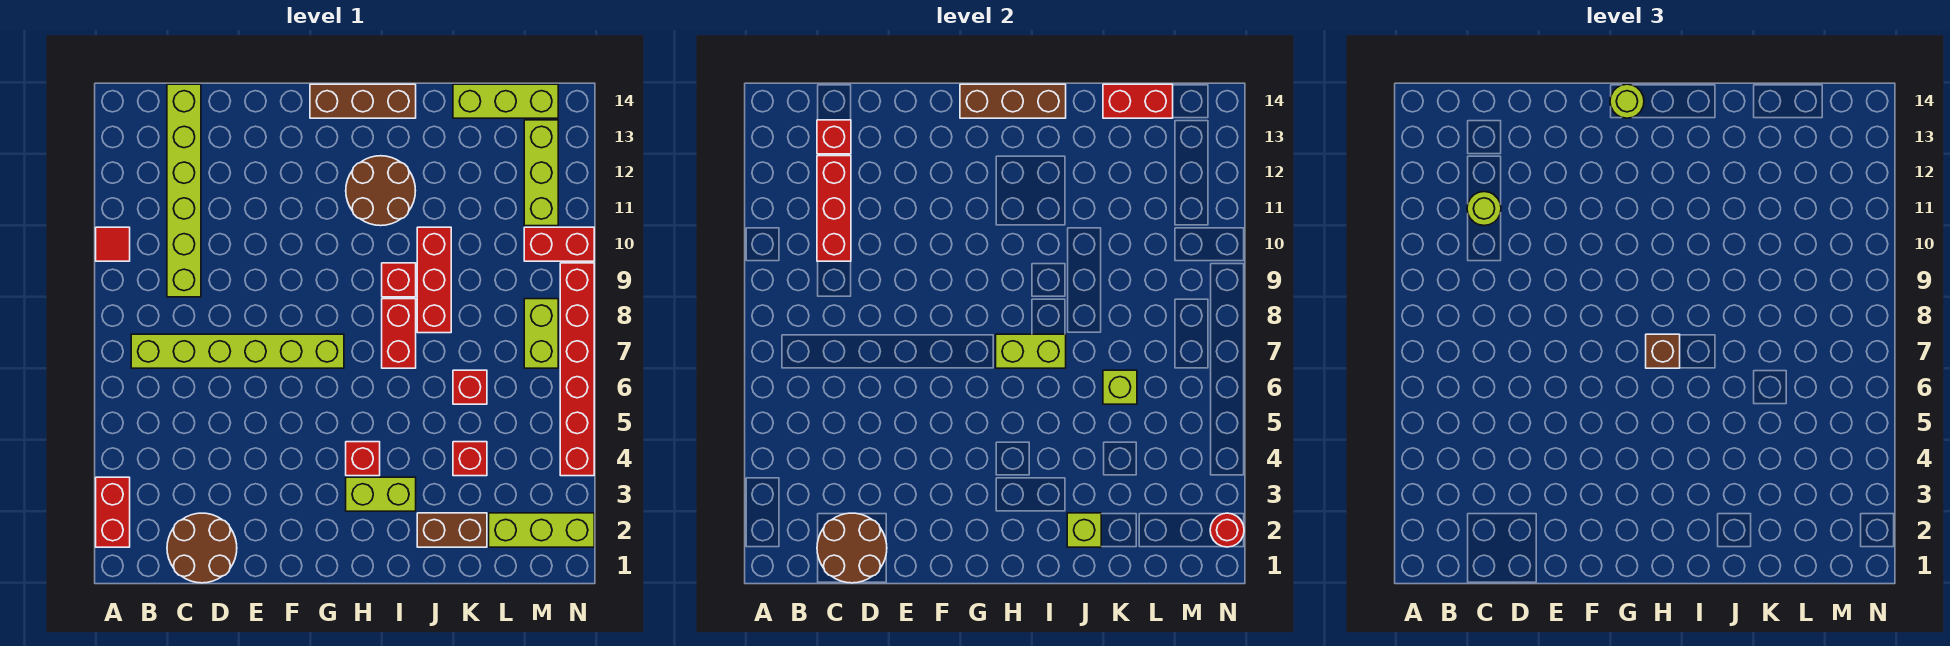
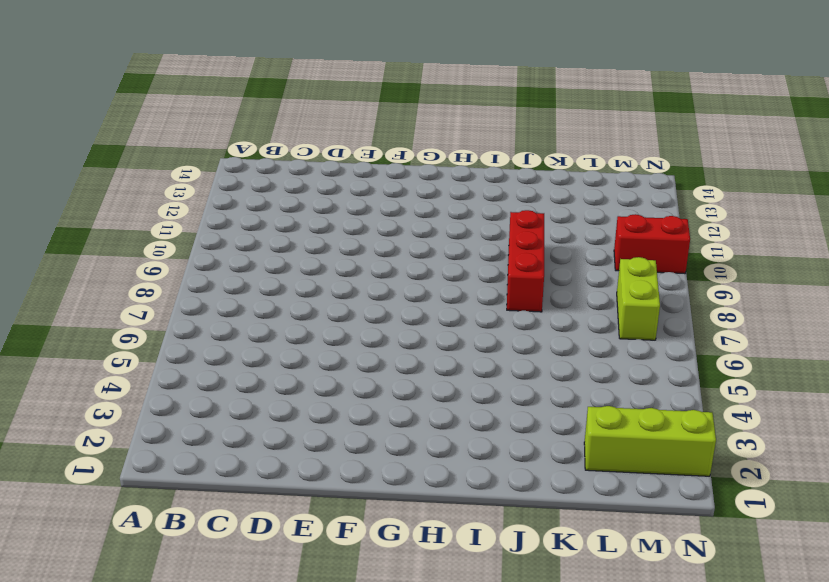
none -> red brick A2:A3 level 1
none -> red tile A10 level 1
none -> lime brick B7:G7 level 1
none -> brown round brick C1:D2 level 1

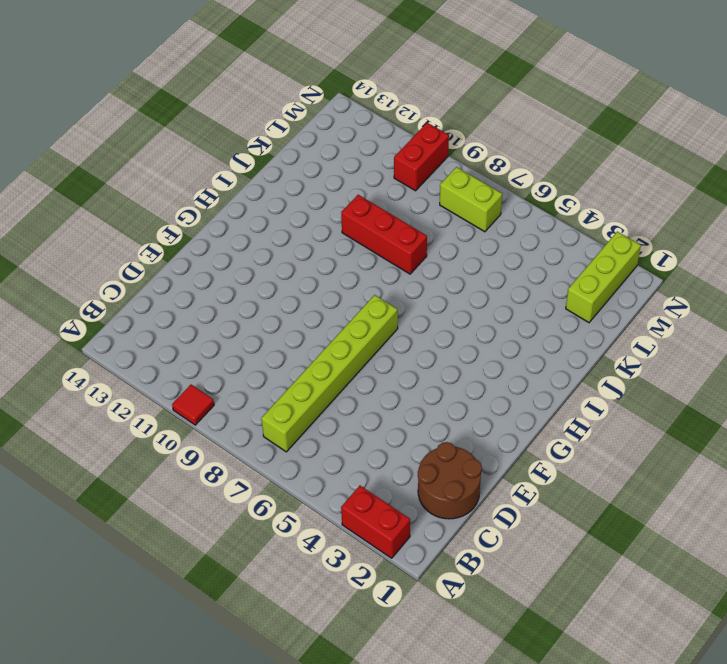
none -> lime brick C9:C14 level 1
none -> brown brick G14:I14 level 1
none -> lime brick H3:I3 level 1
none -> red brick H4 level 1

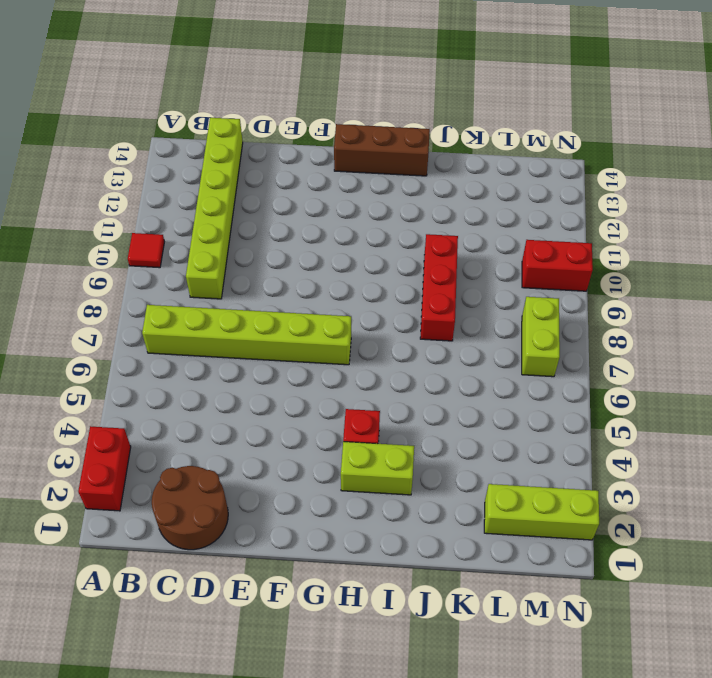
none -> brown round brick H11:I12 level 1
none -> red brick I7:I8 level 1
none -> red brick I9 level 1
none -> brown brick J2:K2 level 1

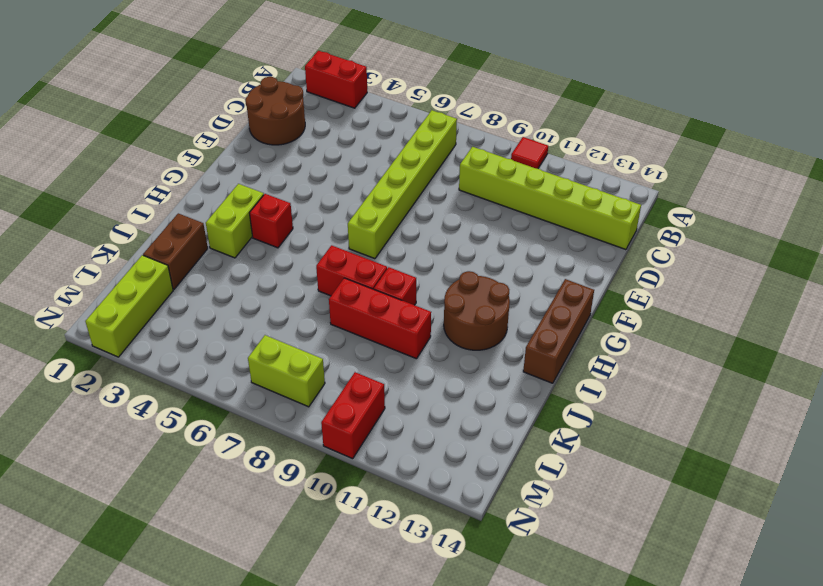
none -> red brick K4 level 1
none -> red brick K6 level 1
none -> lime brick K14:M14 level 1
none -> lime brick M11:M13 level 1

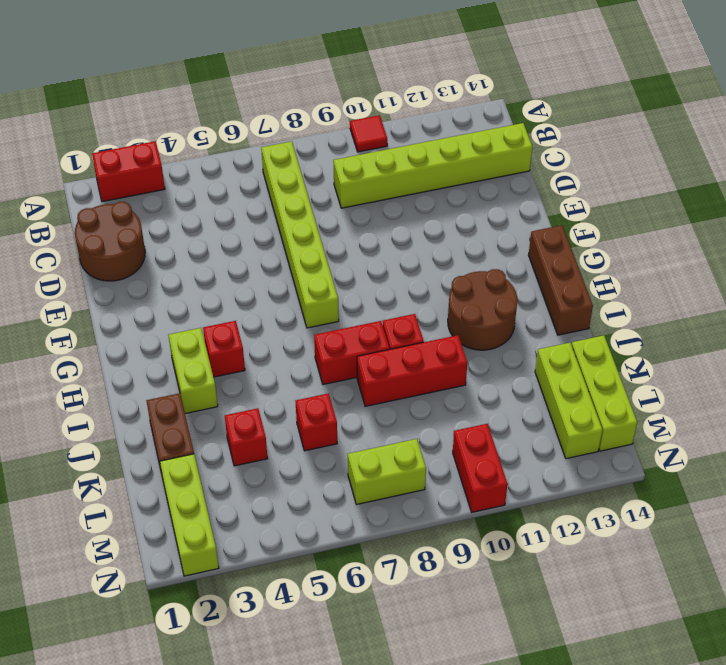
lime brick K13:M13 level 1 -> lime brick M11:M13 level 1
none -> red brick N4:N9 level 1
none -> brown round brick C1:D2 level 2
none -> red brick C10:C12 level 2
none -> red brick C13 level 2

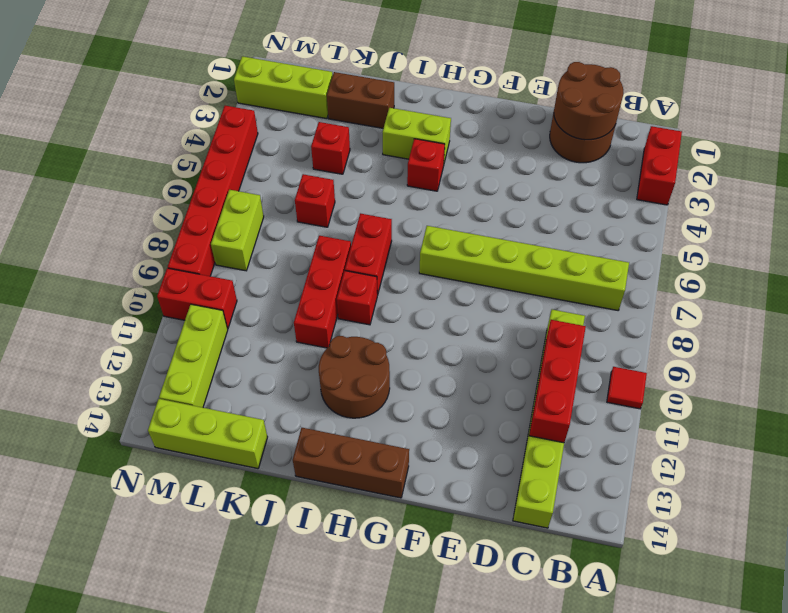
none -> red brick C13 level 2
none -> brown brick G14:I14 level 2
none -> lime brick H7:I7 level 2
none -> lime brick J2 level 2

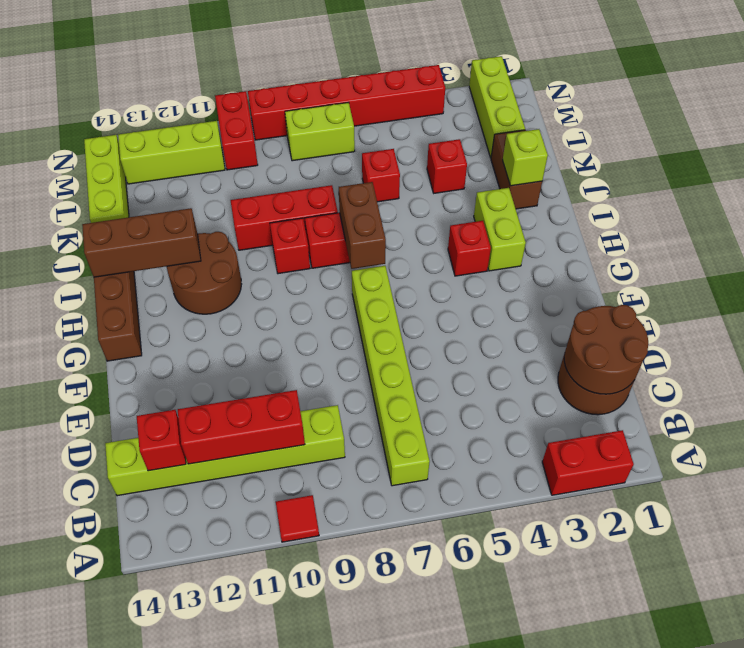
brown brick H7:I7 level 2 -> lime brick H7:I7 level 2
brown brick I12:I14 level 2 -> brown brick G14:I14 level 2
none -> lime brick K6 level 2
none -> red brick K14:L14 level 2
none -> red round brick N2 level 2
none -> lime round brick C11 level 3

